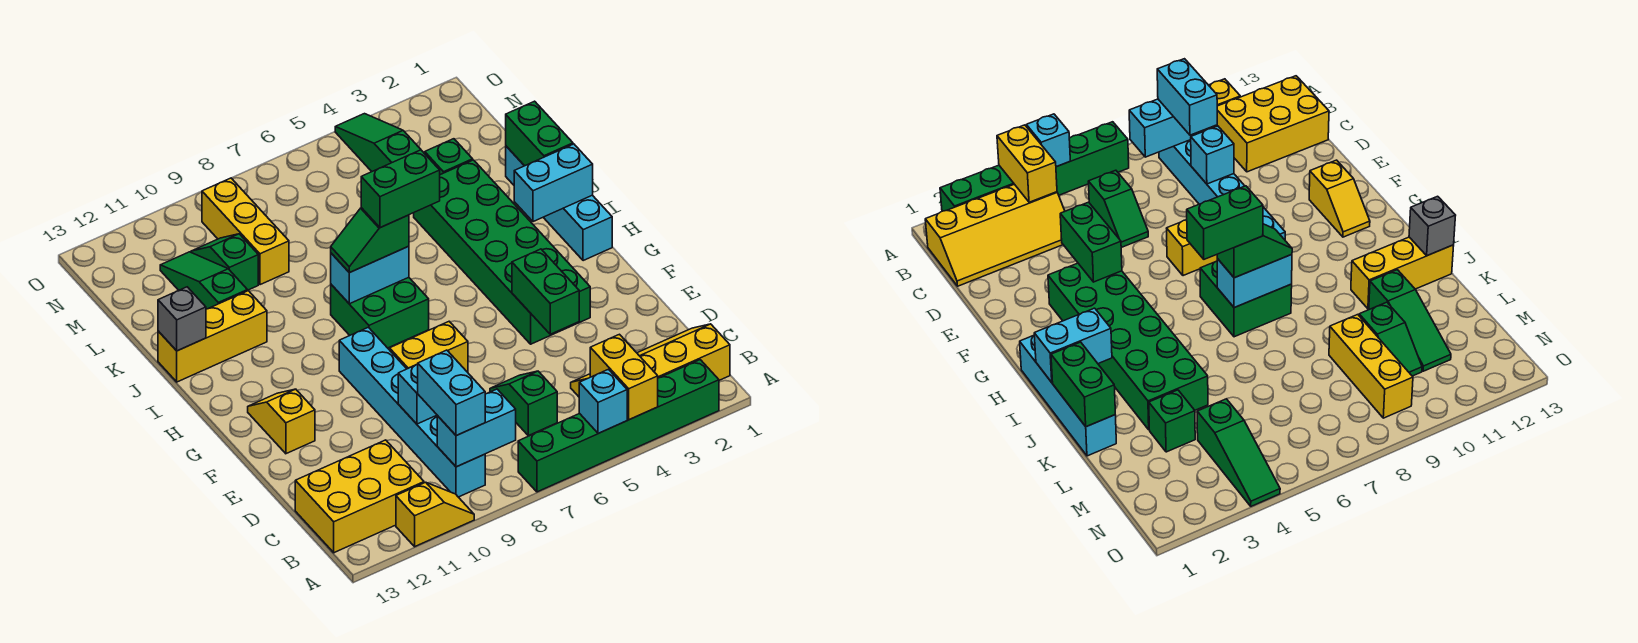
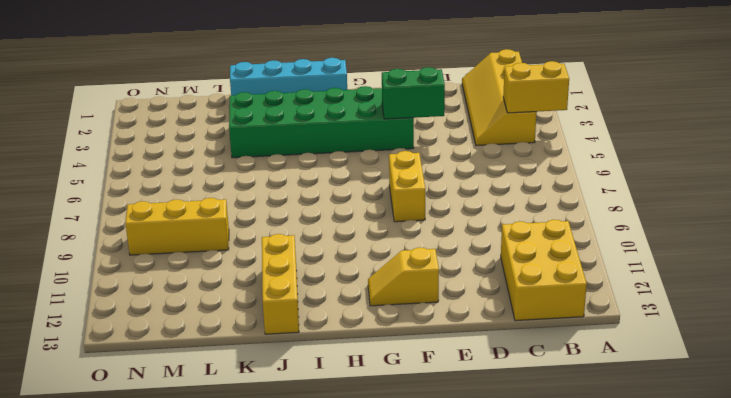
none -> green brick A2:A7 level 1
none -> yellow slope A10:A11 level 1 top 11
none -> cyan brick B9:G9 level 1

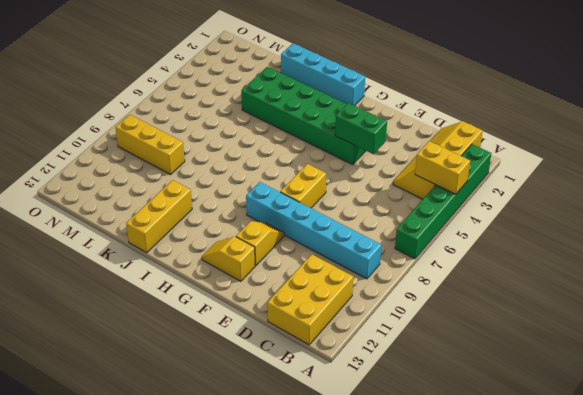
yellow slope F10:F11 level 1 top 11 -> yellow slope A10:A11 level 1 top 11
none -> green slope C6:D6 level 1 top C
none -> green brick H7:I8 level 1
none -> green slope K11:M11 level 1 top K

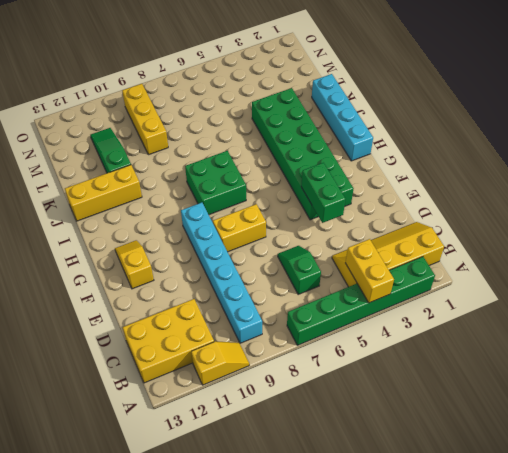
none -> green brick L3 level 1
none -> green slope L10:M10 level 1 top L
none -> green slope M4:O4 level 1 top M

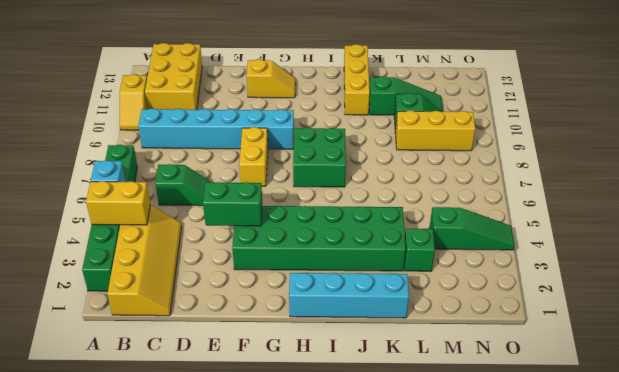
none -> cyan brick B8:B9 level 2
none -> cyan brick D9 level 2
none -> cyan brick I1:I2 level 2

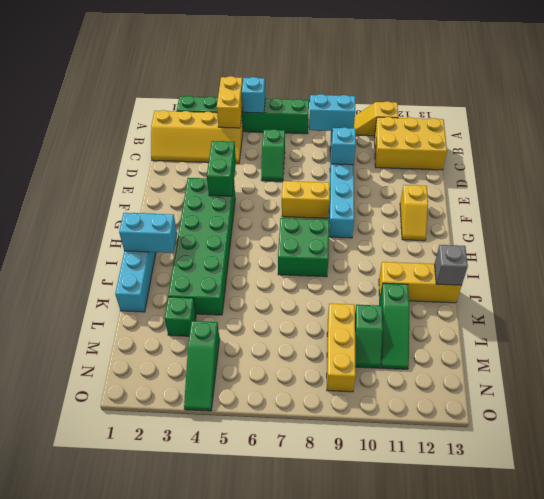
none -> cyan brick I7:I8 level 2
none -> green brick J1:K1 level 2
none -> cyan brick B9:C9 level 3

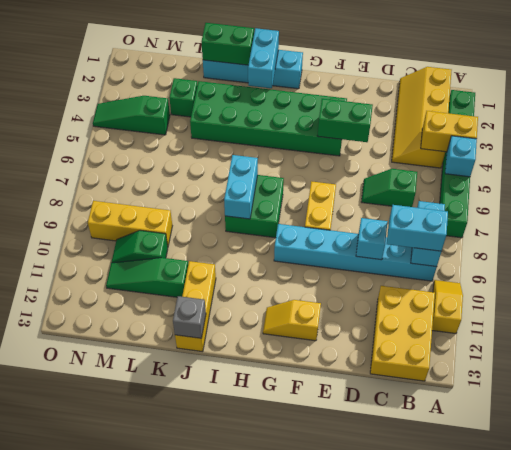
none -> green slope I7:I8 level 3 top 7
none -> green brick I6:I7 level 4

